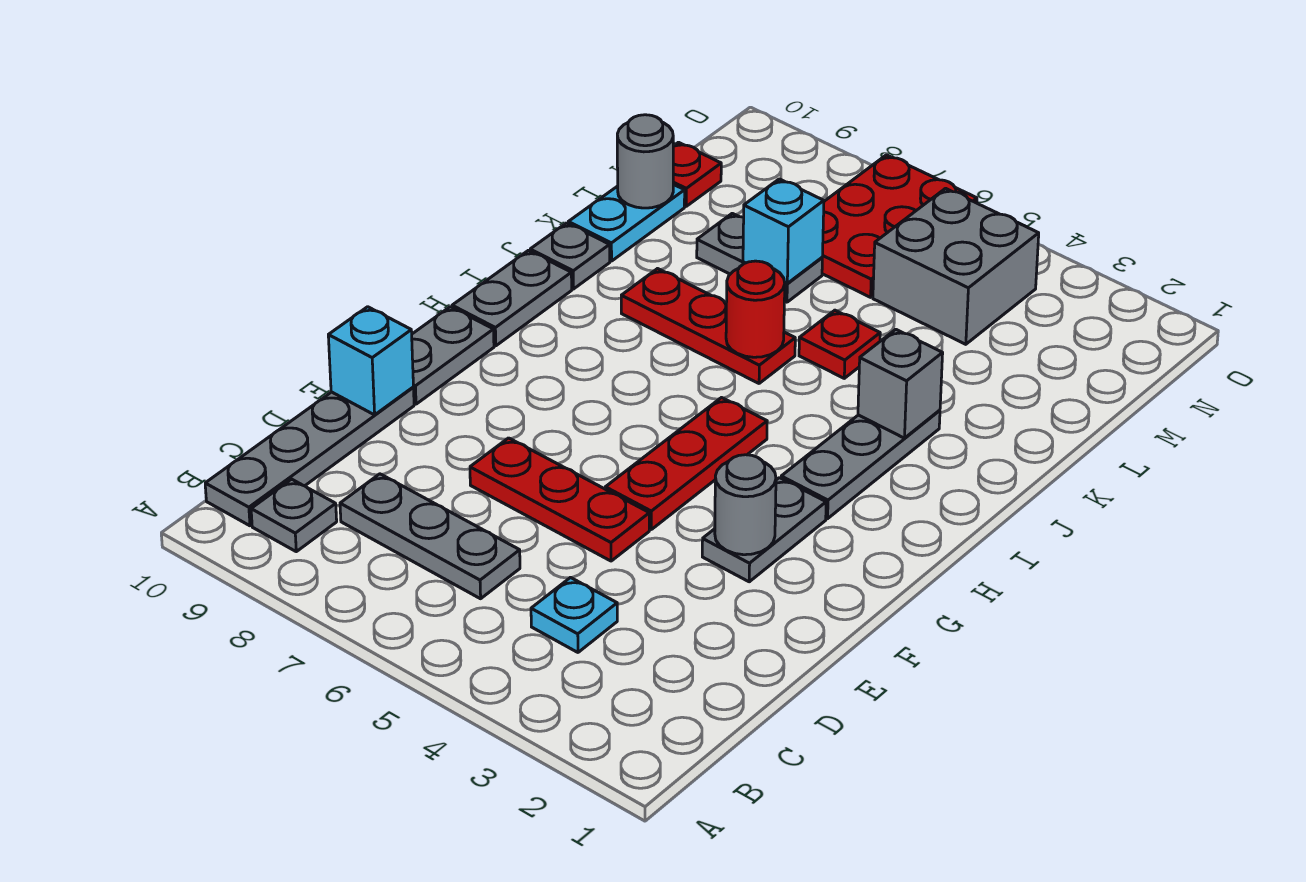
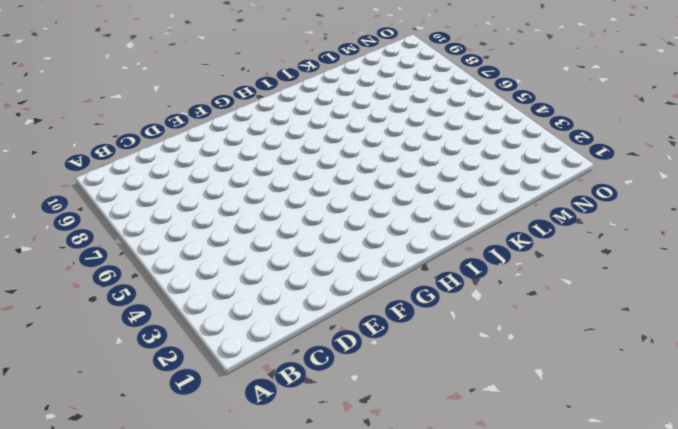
none -> grey plate B9 level 1
none -> grey plate B10:E10 level 1
none -> cyan plate C4 level 1

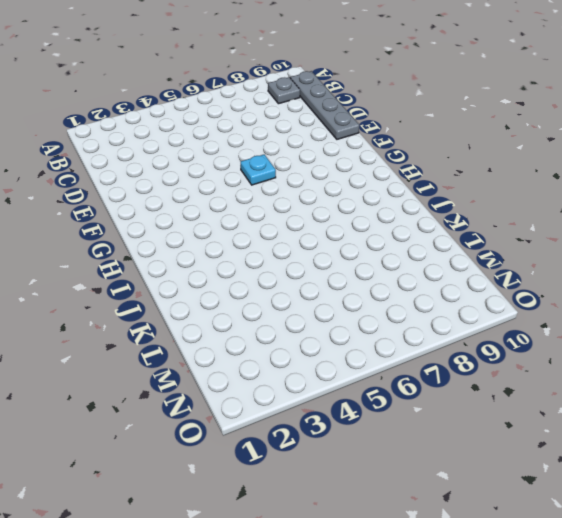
cyan plate F6 level 1 -> cyan plate C4 level 1
none -> grey plate C6:C8 level 1
none -> red plate E5:E7 level 1
none -> grey plate F3:G3 level 1

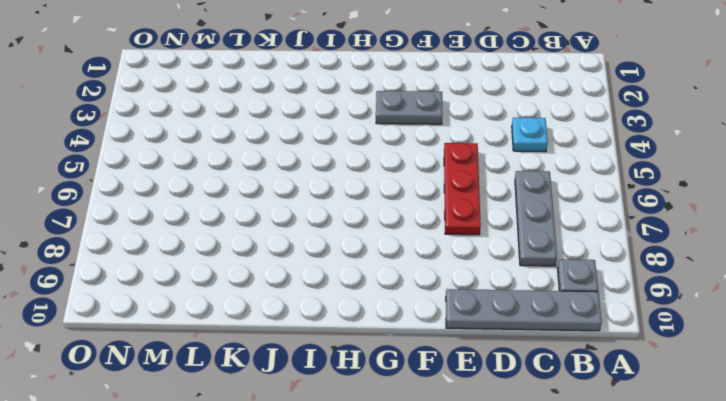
none -> red plate F5:H5 level 1
none -> grey plate F10:G10 level 1
none -> grey plate H3:J3 level 1

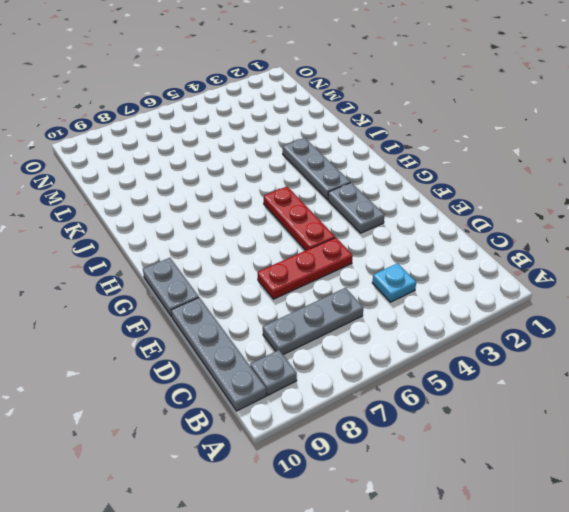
none -> grey plate H10:I10 level 1
none -> red plate J6:J8 level 1
none -> grey plate J10 level 1

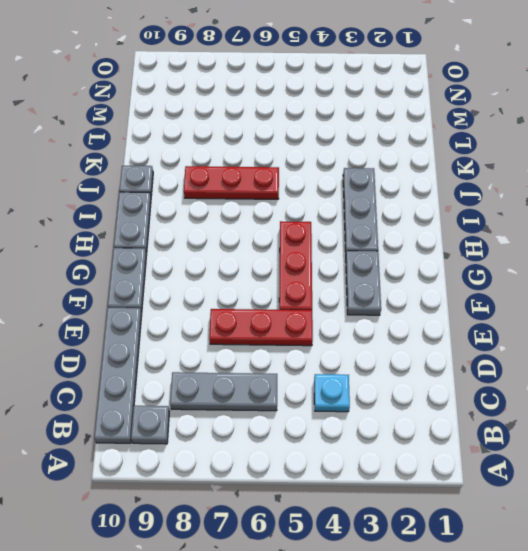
none -> red plate K5 level 1
none -> cyan plate K10:L10 level 1
none -> grey plate L7:L8 level 1

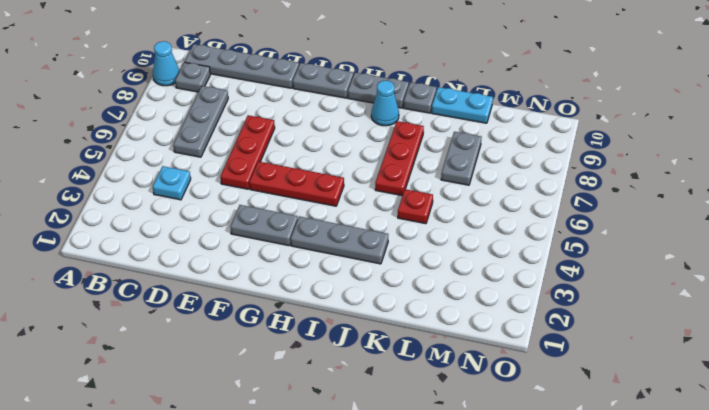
cyan cone A9 level 1 -> none
cyan cone I9 level 1 -> none
none -> grey brick M4:N5 level 1
none -> red plate M6:O7 level 1
none -> red plate M10 level 1

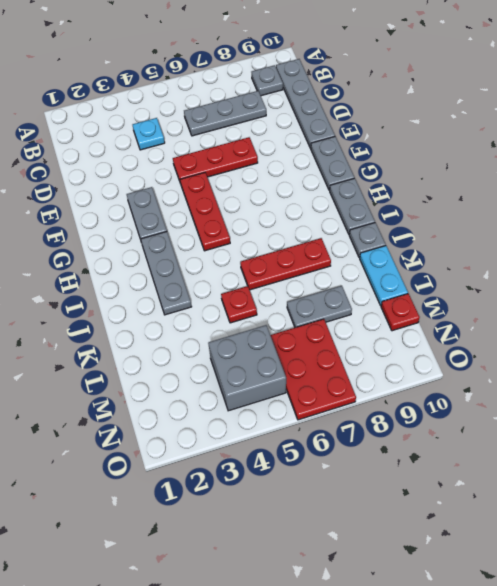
none -> cyan brick E10 level 2
none -> grey round brick F3 level 2
none -> grey brick J3 level 2

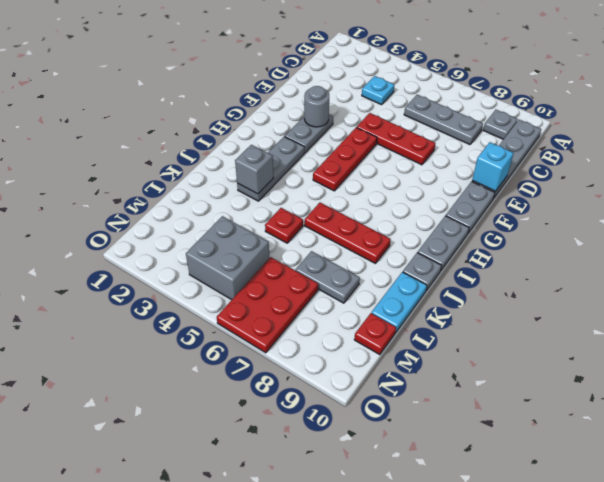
none -> red round brick J6 level 2
none -> cyan brick L7 level 2
none -> grey round brick L10 level 2

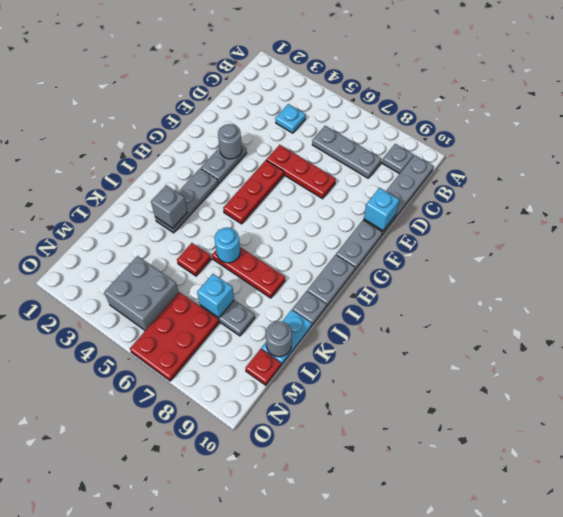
cyan round brick J6 level 2 -> red round brick J6 level 2

